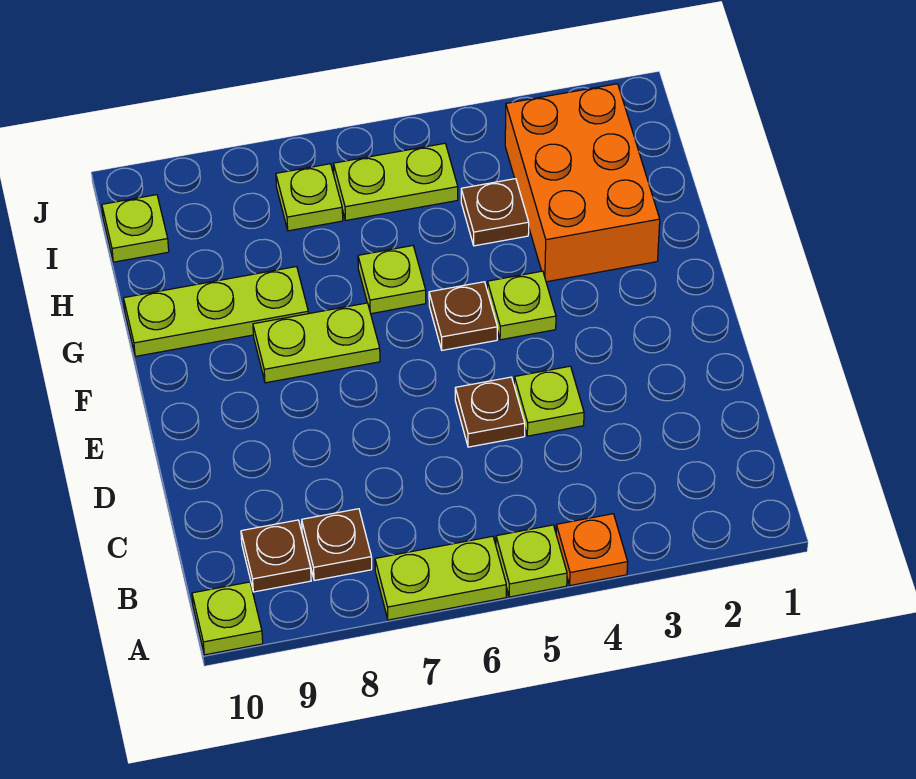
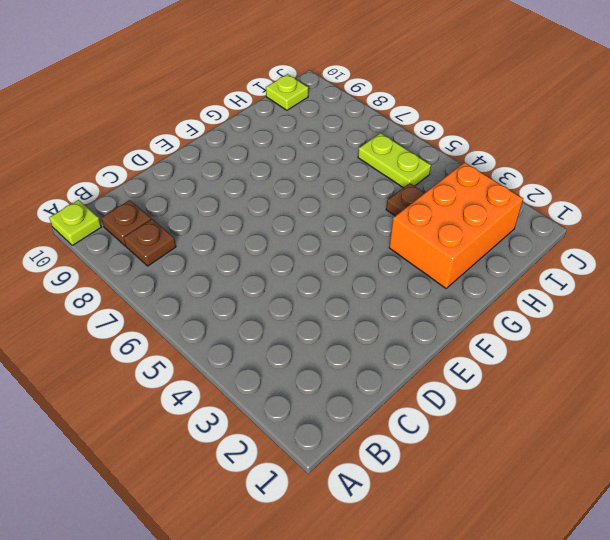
none -> orange plate A4 level 1
none -> lime plate A5 level 1
none -> lime plate A6:A7 level 1

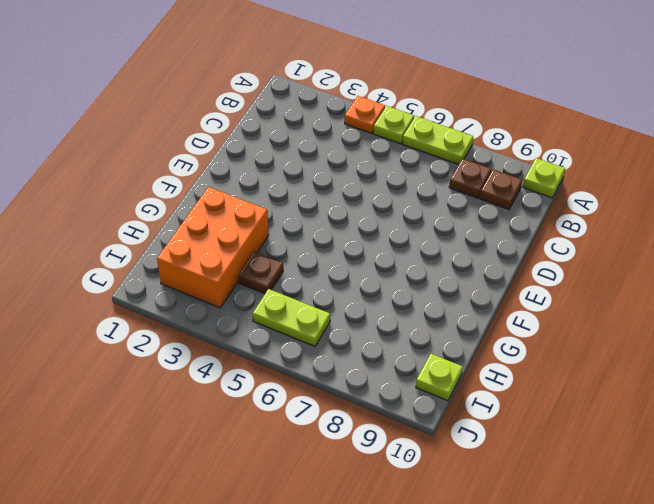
none -> lime plate D4 level 1
none -> brown plate D5 level 1
none -> lime plate F4 level 1

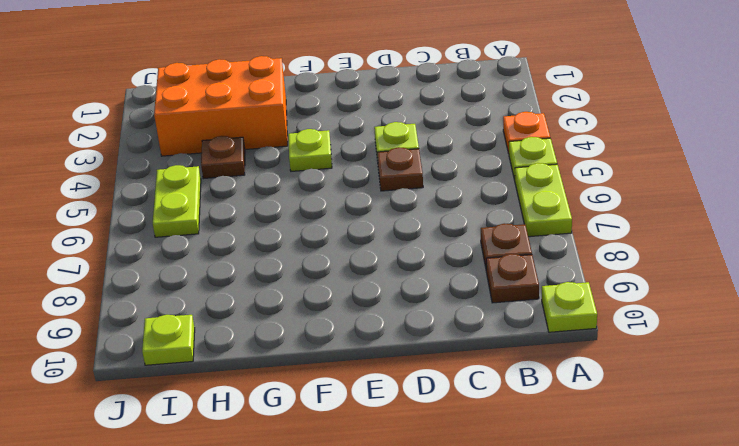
none -> brown plate F5 level 1
none -> lime plate F7:F8 level 1
none -> lime plate G6 level 1

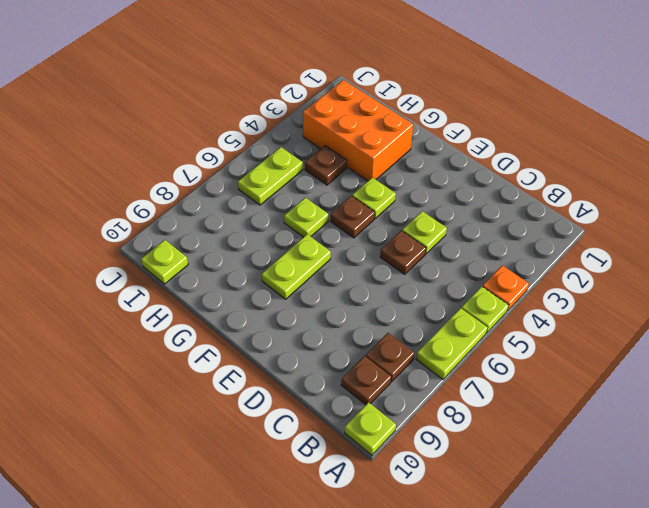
none -> lime plate G8:G10 level 1
none -> lime plate I7 level 1

